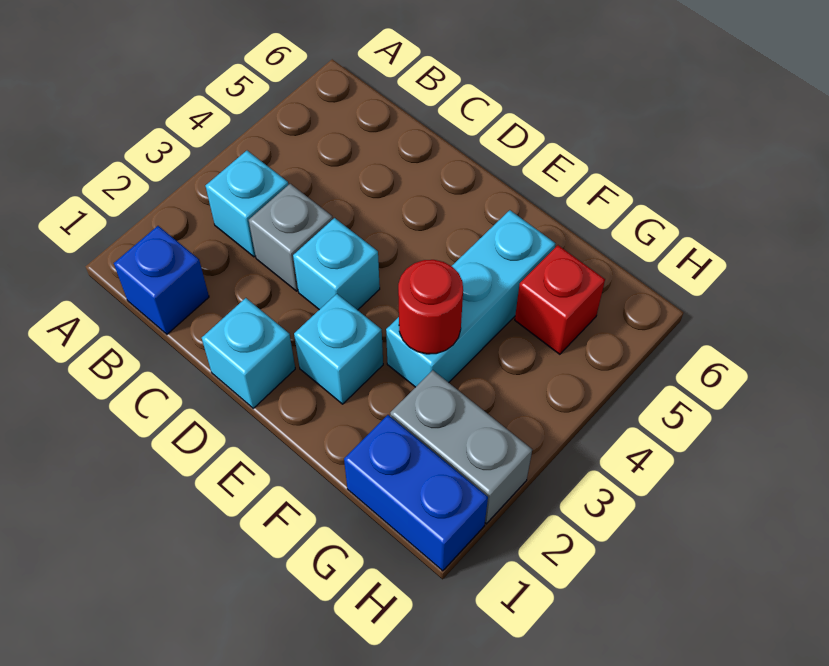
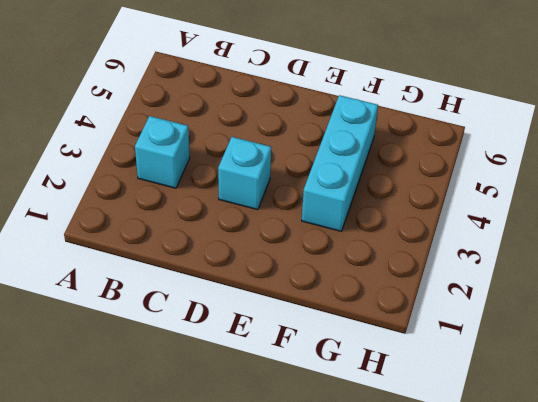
none -> blue brick B1 level 1
none -> grey brick C3 level 1

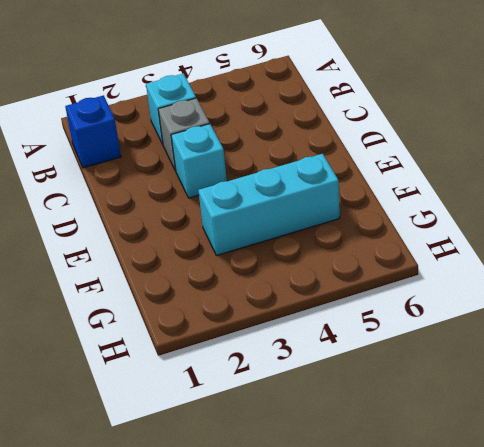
none -> cyan brick D1 level 1
none -> cyan brick E2 level 1

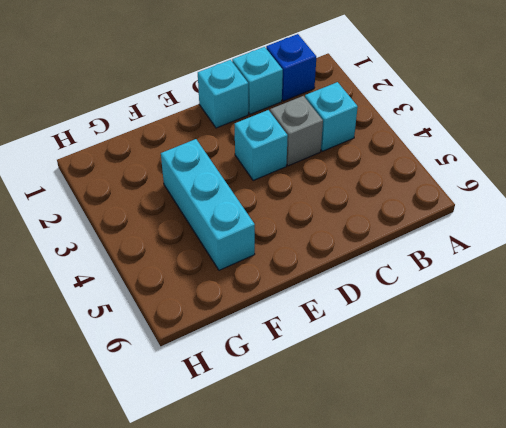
cyan brick C1 level 1 -> cyan brick E2 level 1
none -> blue brick G1:H1 level 1
none -> grey brick G2:H2 level 1

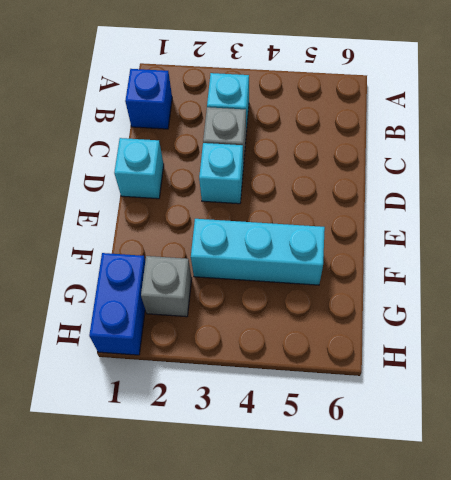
grey brick G2 level 1 -> grey brick G2:H2 level 1
none -> cyan brick E2 level 1
none -> red brick G5 level 1

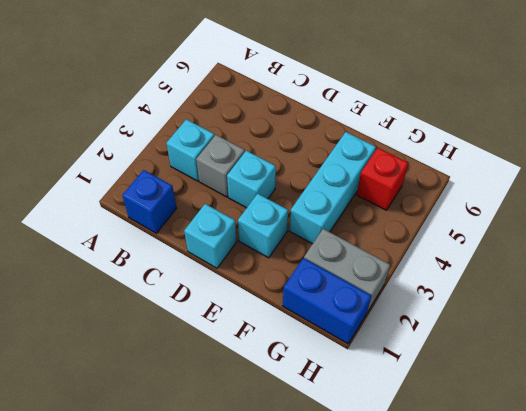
none -> red round brick F3 level 2

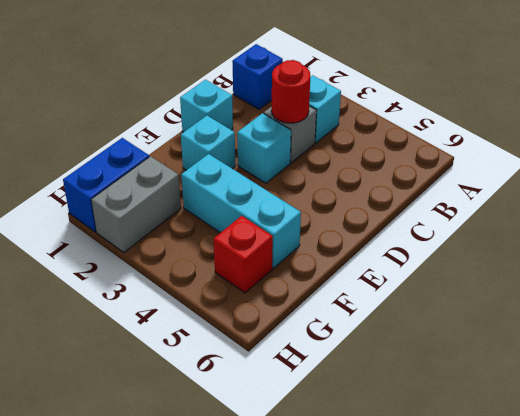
red round brick C3 level 2 -> red round brick F3 level 2

